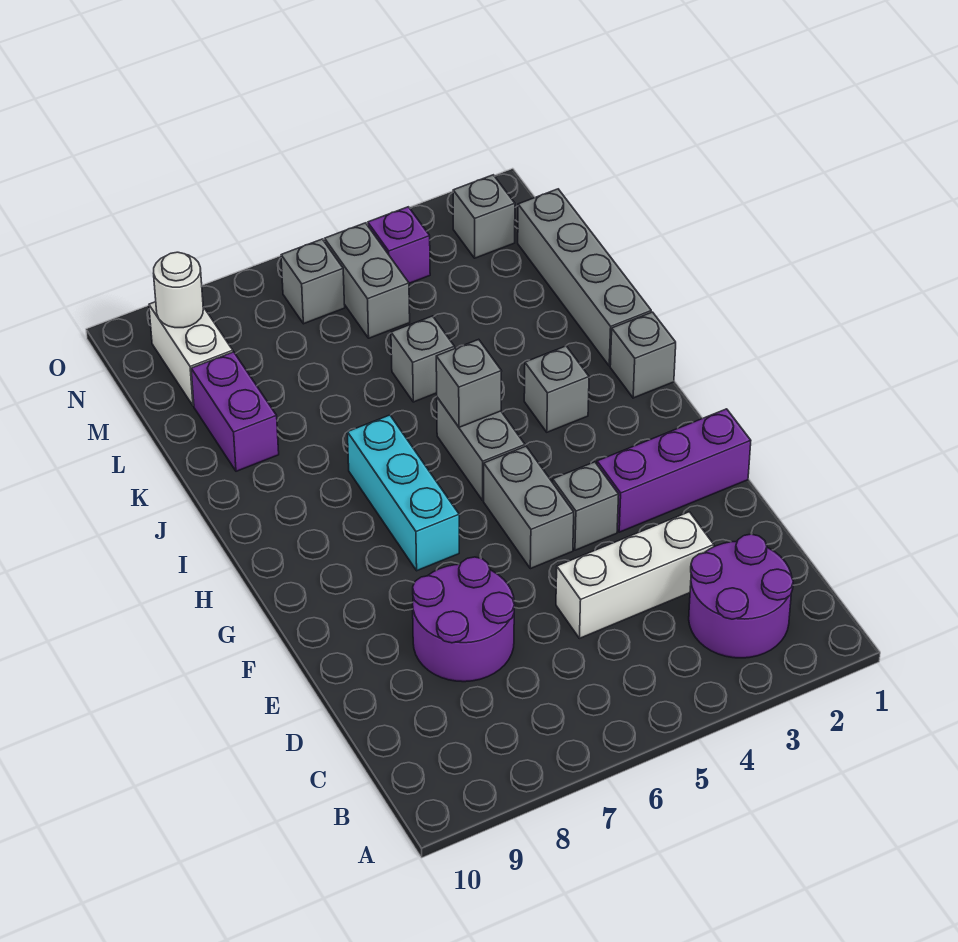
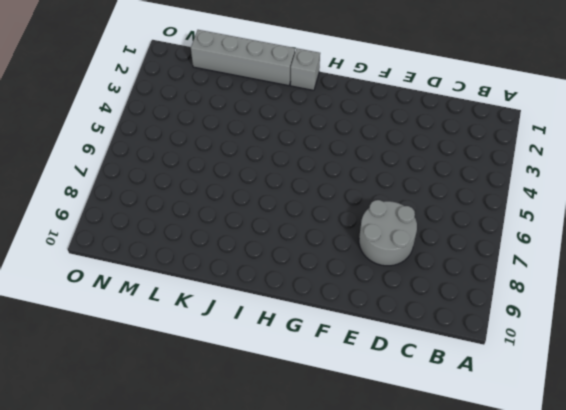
grey round brick D7:E8 level 1 -> purple round brick D7:E8 level 1
none -> purple round brick B2:C3 level 1
none -> white brick D3:D5 level 1
none -> purple brick F1:F3 level 1

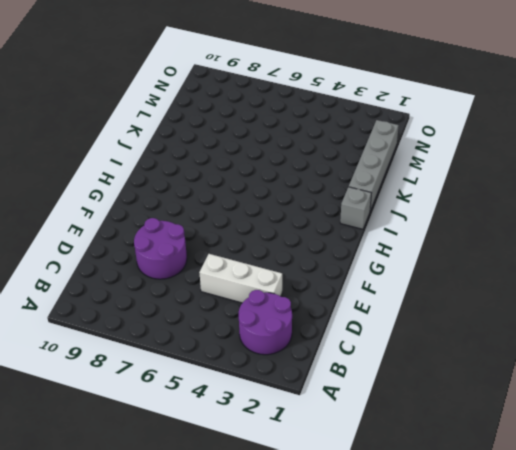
none -> purple brick F1:F3 level 1
none -> grey brick F4 level 1
none -> grey brick F5:G5 level 1

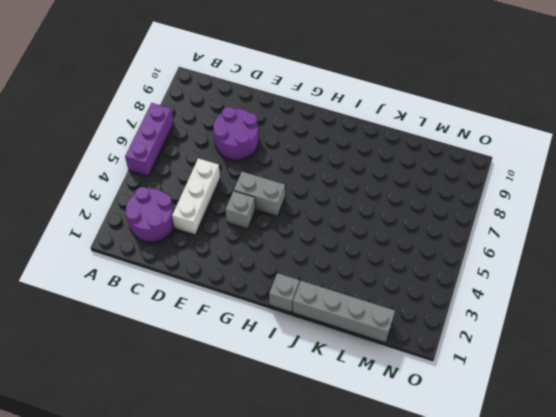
purple brick A5:A7 level 1 -> purple brick F1:F3 level 1
none -> cyan brick G7:I7 level 1
none -> grey brick H5:I5 level 1
none -> grey brick I3 level 1

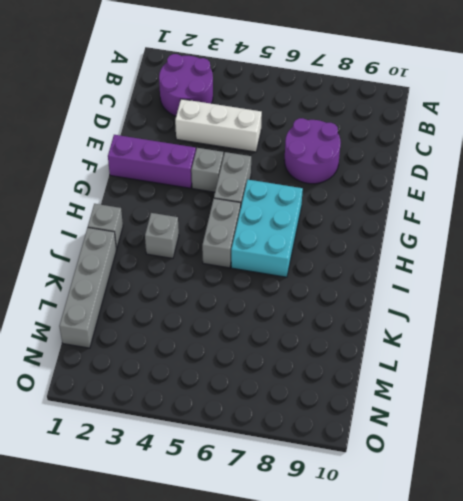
cyan brick G6:I7 level 1 -> cyan brick G7:I7 level 1
none -> grey brick K5 level 1
none -> purple brick K9:L9 level 1
none -> grey brick M5:N5 level 1

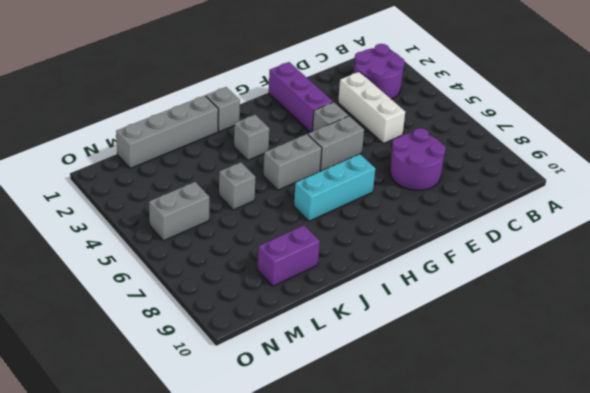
none -> white brick M9:N9 level 1
none -> grey brick N2 level 1
none -> purple brick N4 level 1

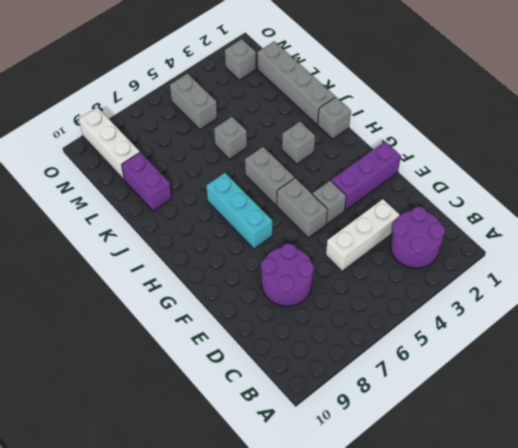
white brick M9:O9 level 1 -> white brick M9:N9 level 1
none -> purple brick N4 level 1
none -> grey brick N6 level 1
none -> grey brick I5 level 2

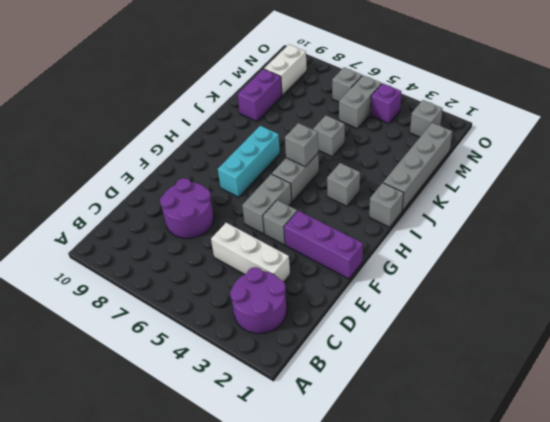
none -> white round brick N9 level 2

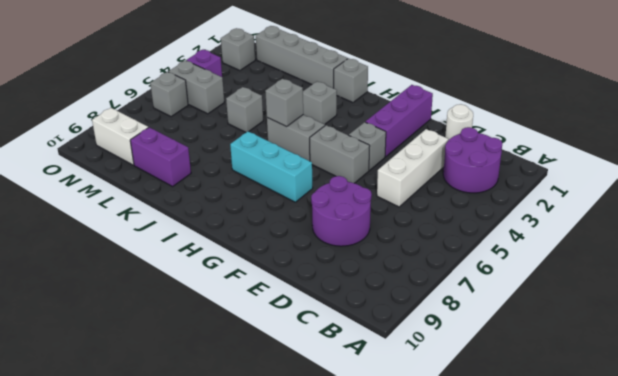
white round brick D1 level 1 -> white round brick N9 level 2

